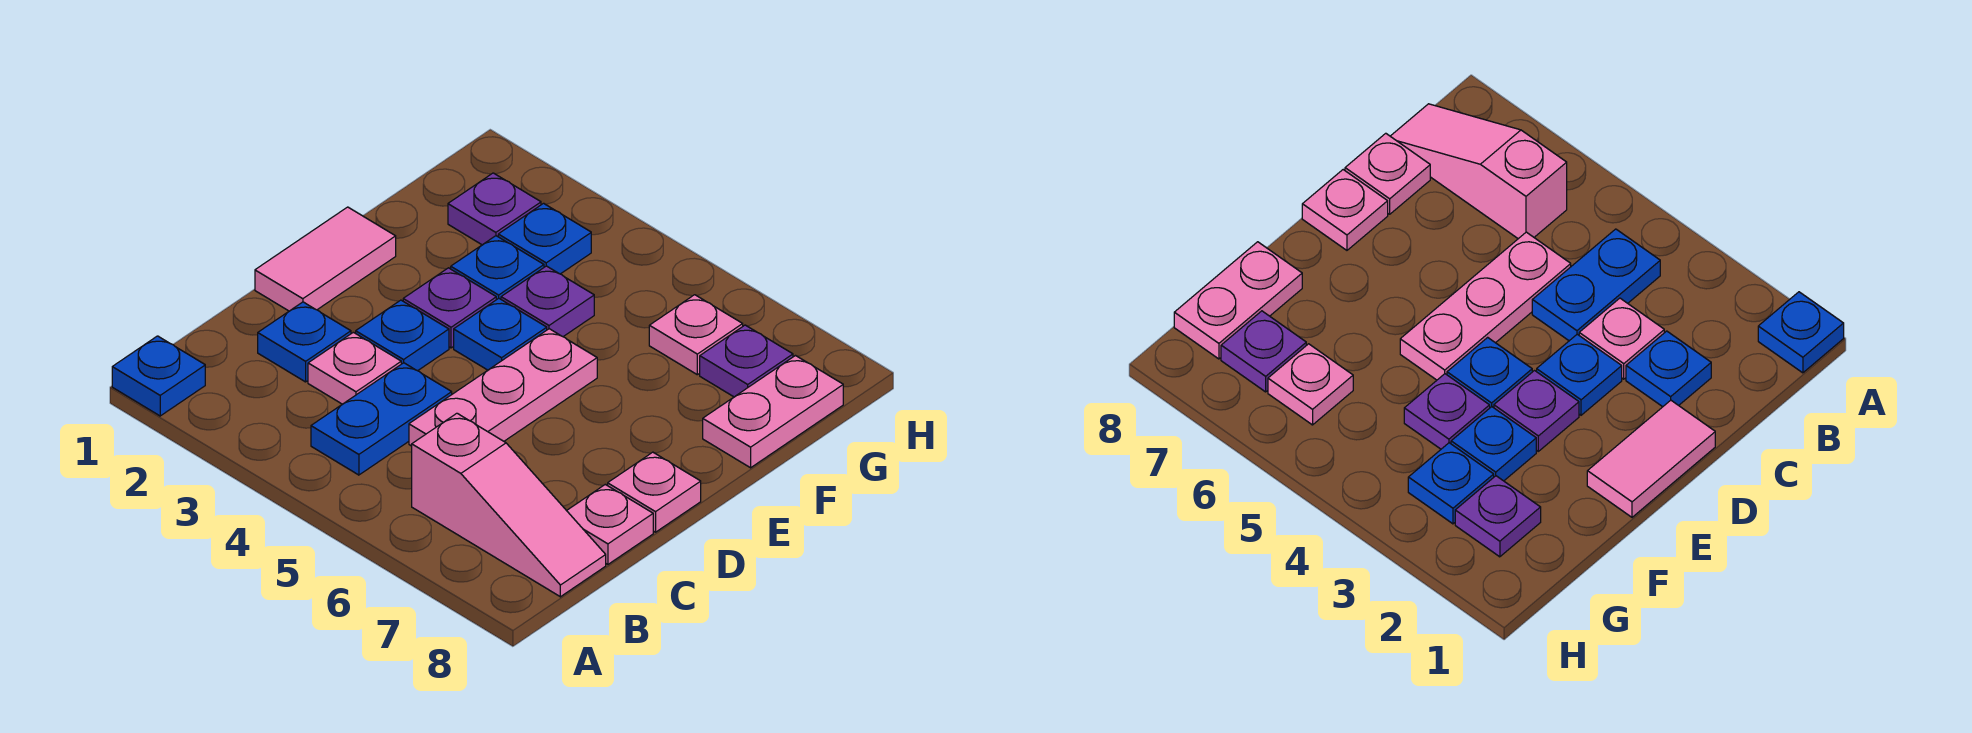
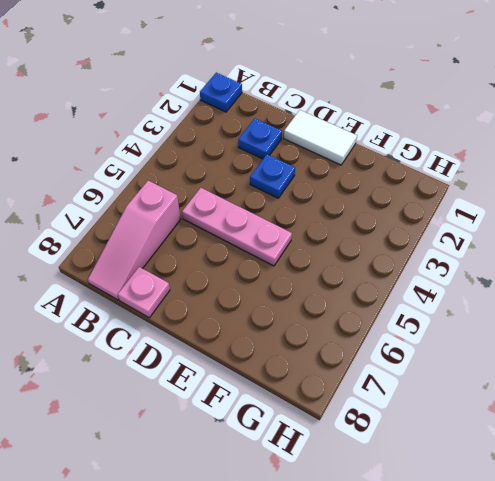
white tile D1:E1 level 1 -> pink tile D1:E1 level 1
none -> blue plate B4:C4 level 1
none -> pink plate C3 level 1
none -> pink plate D8 level 1

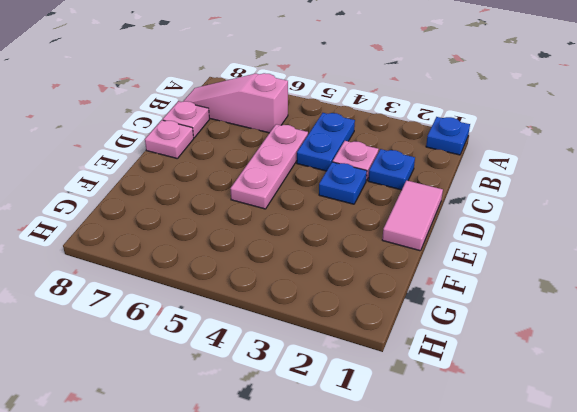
none -> purple plate E3 level 1
none -> blue plate E4 level 1
none -> blue plate F3 level 1

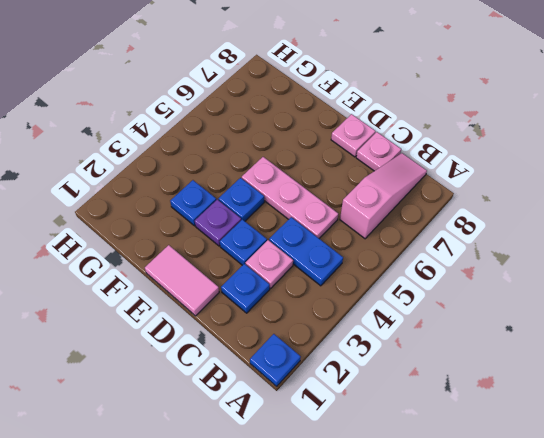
none -> purple plate F4 level 1
none -> pink plate F8:G8 level 1
none -> purple plate G2 level 1

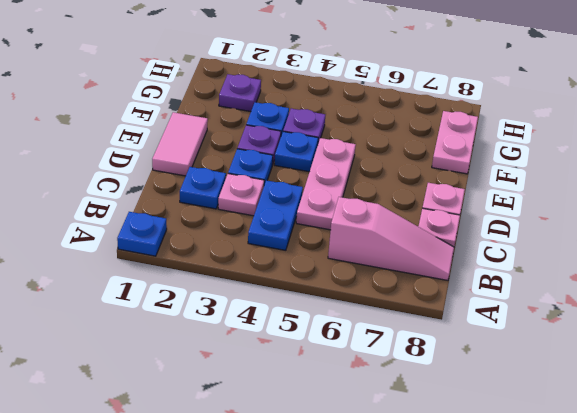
none -> blue plate G3 level 1
none -> pink plate G6 level 1
none -> purple plate G7 level 1

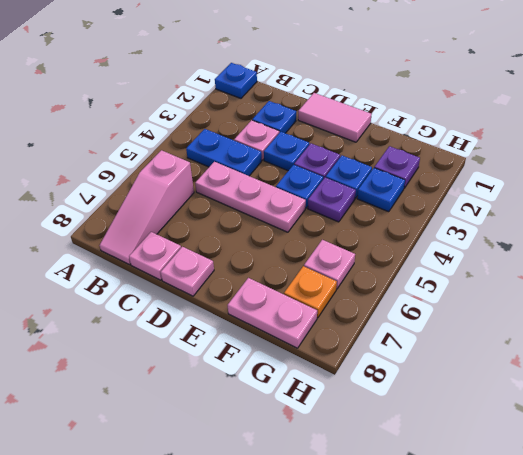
orange plate G7 level 1 -> purple plate G7 level 1

